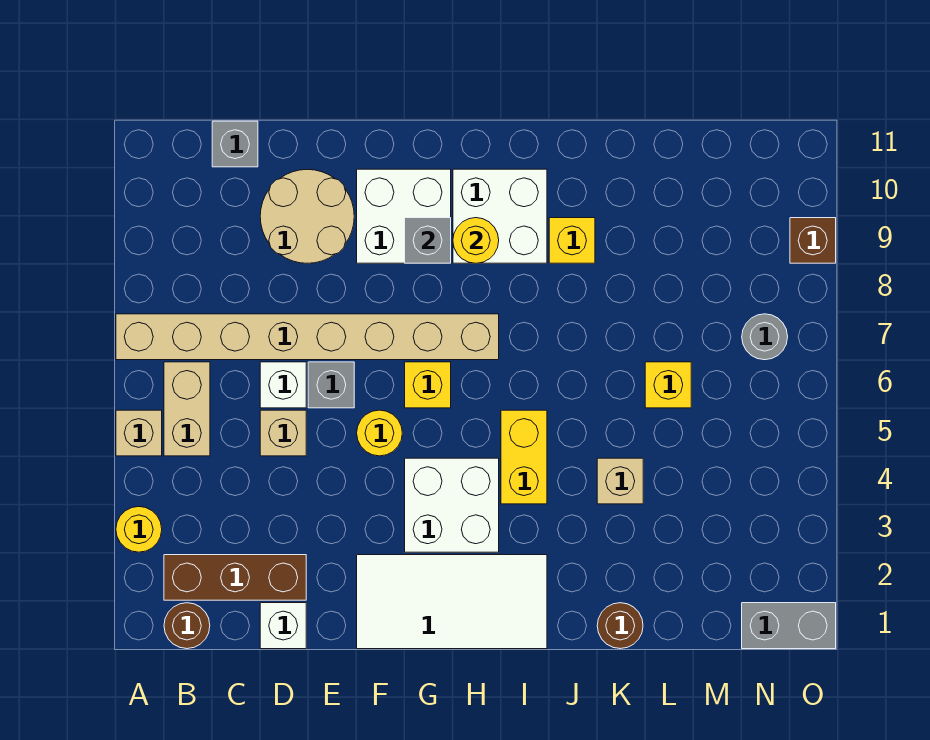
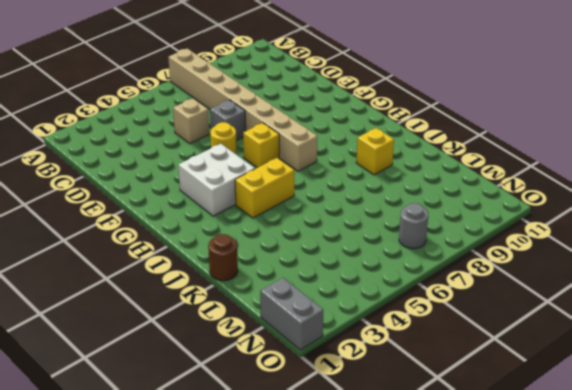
none -> yellow round brick A3 level 1
none -> tan brick A5 level 1
none -> brown round brick B1 level 1

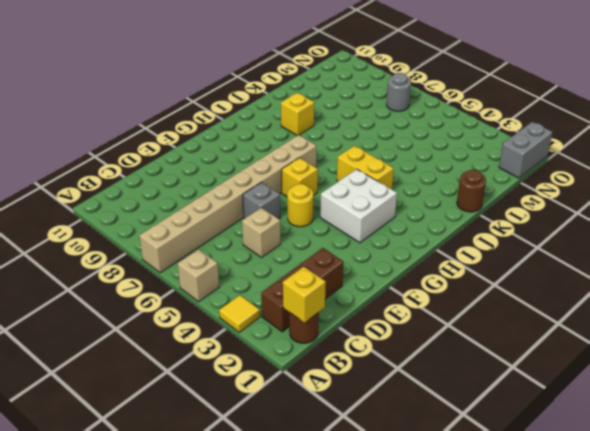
yellow tile A3 level 1 -> yellow round brick A3 level 1
yellow brick B1 level 2 -> yellow brick L6 level 1
none -> tan brick B5:B6 level 1
none -> grey brick C11 level 1
none -> white brick D1 level 1

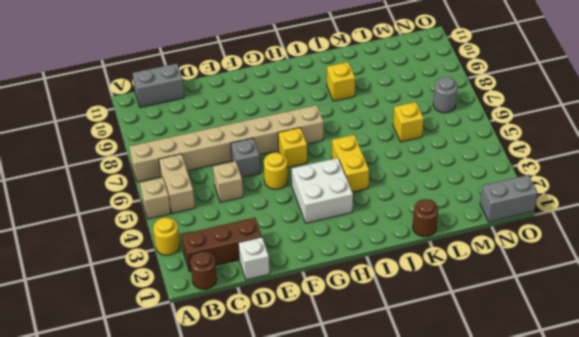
grey brick B11:C11 level 1 -> grey brick C11 level 1
none -> white brick D6 level 1
none -> tan round brick D9:E10 level 1
none -> white tile F1:I2 level 1

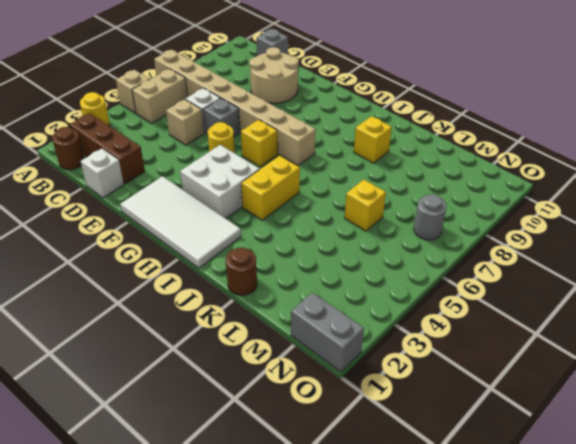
none -> white brick F9:G10 level 1
none -> white brick H9:I10 level 1
none -> tan brick K4 level 1

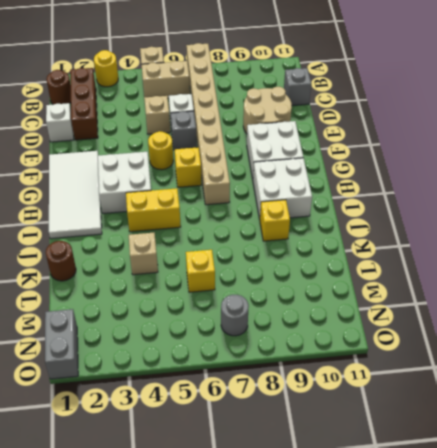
none -> brown brick O9 level 1
none -> grey brick G9 level 2
none -> yellow round brick H9 level 2

